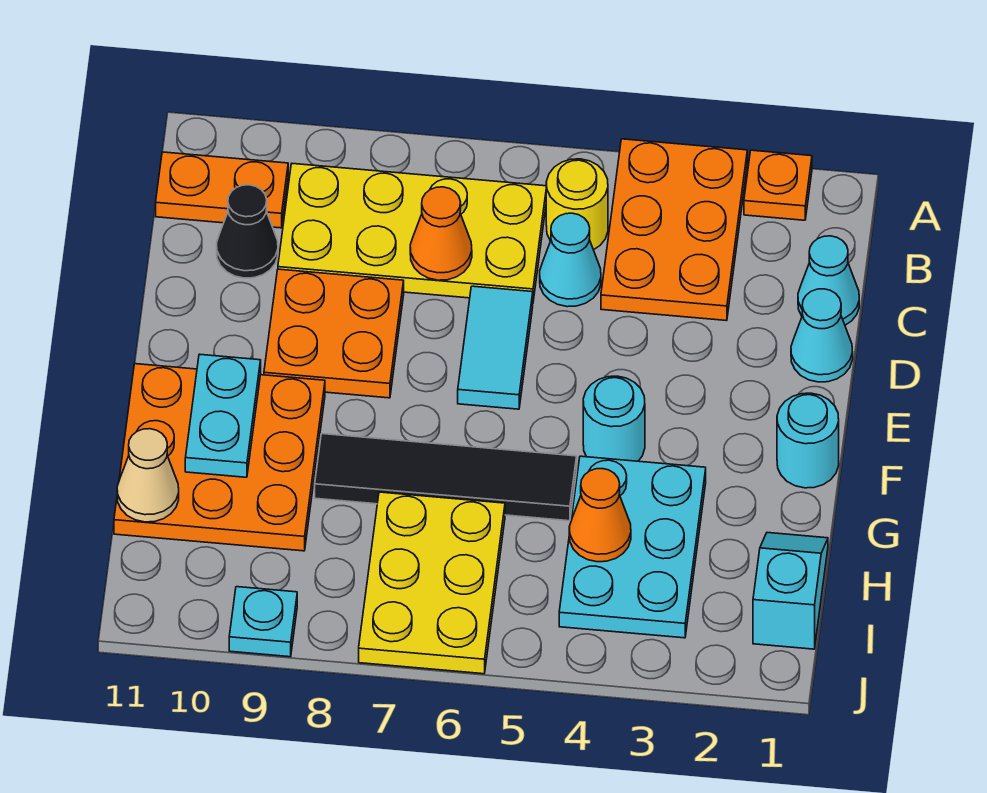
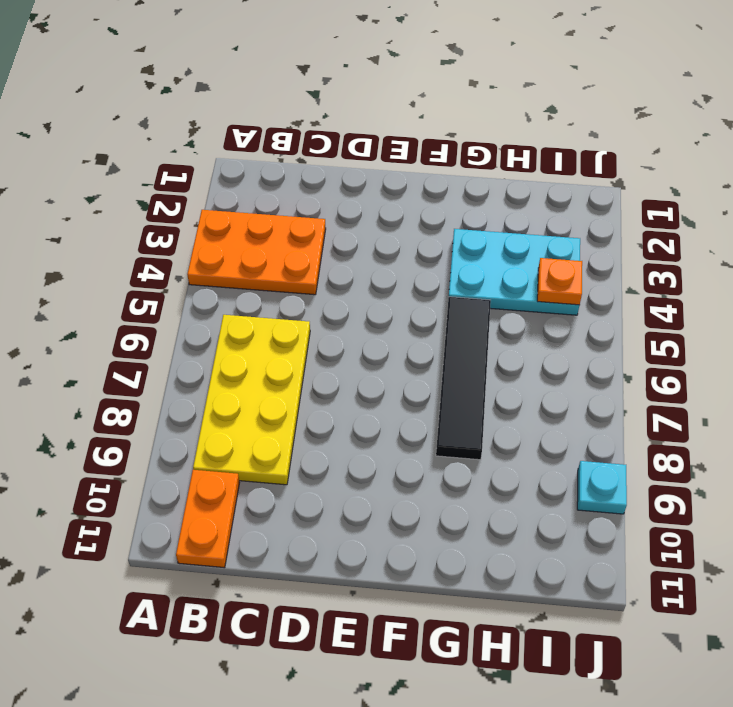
orange plate I4 level 2 -> orange plate A2 level 1
none -> yellow round brick B5 level 1
none -> cyan cone C1 level 1
none -> cyan cone C5 level 1

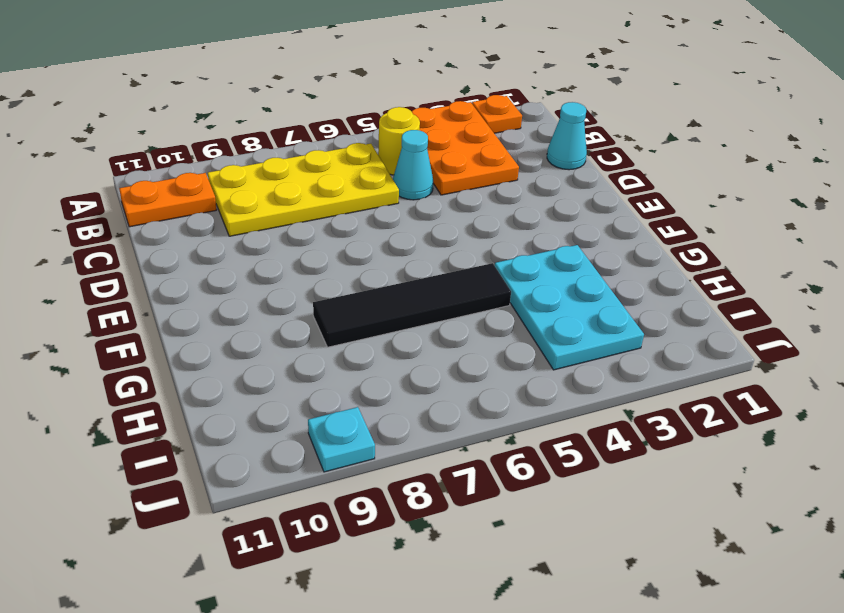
none -> black cone C10 level 1
none -> cyan cone D1 level 1
none -> cyan tile D6:E6 level 1

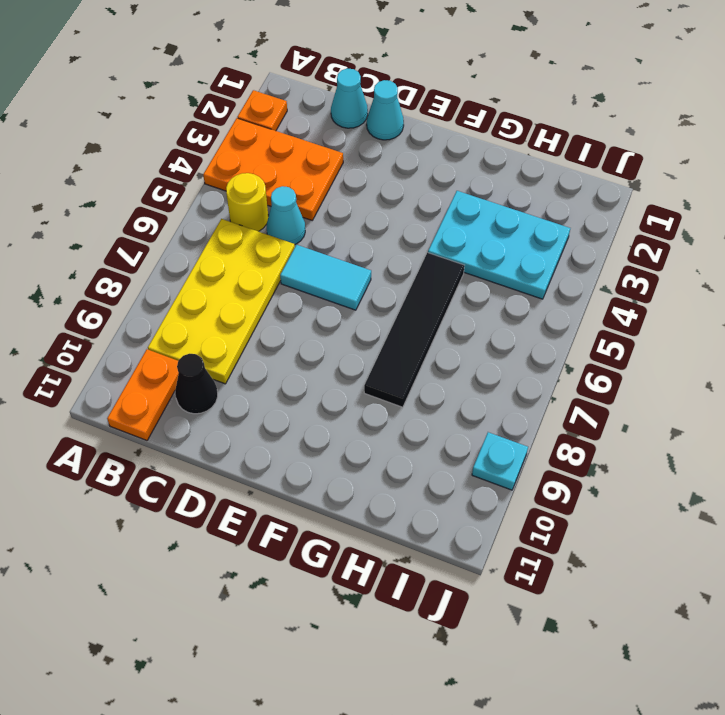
none -> orange plate D8:E9 level 1
none -> cyan round brick F1 level 1
none -> cyan round brick F4 level 1

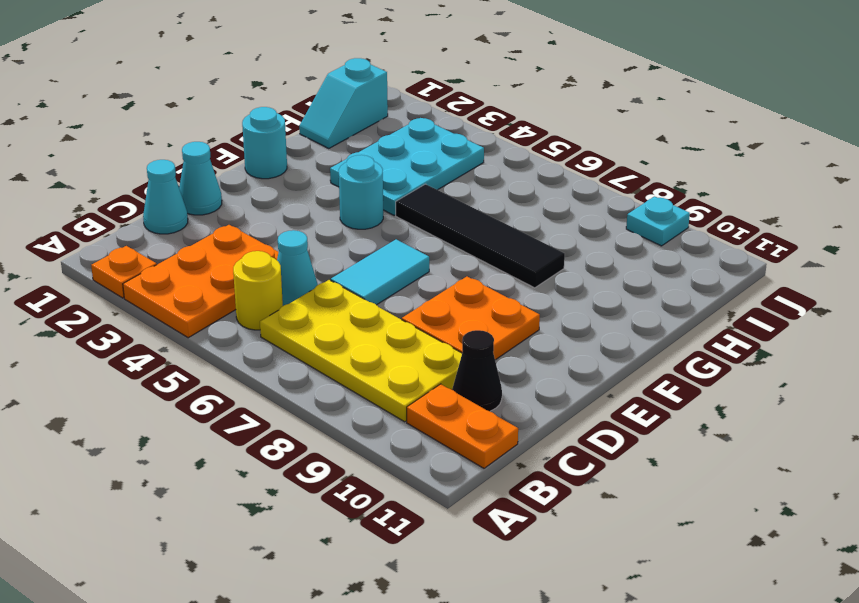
none -> orange plate F9:H11 level 1
none -> yellow plate H6:J7 level 1
none -> orange cone C7 level 2

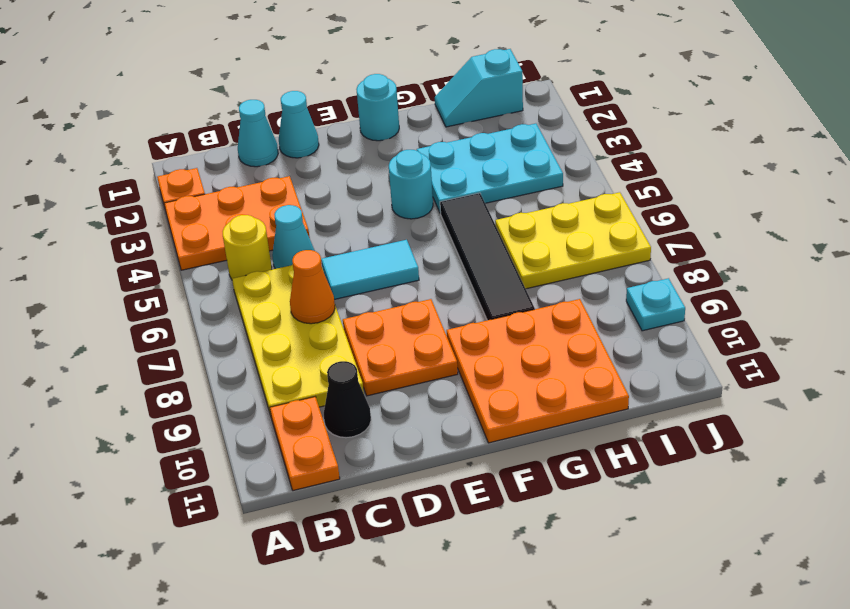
none -> cyan plate F10:G10 level 2
none -> orange cone H4 level 2
none -> tan cone H11 level 2

